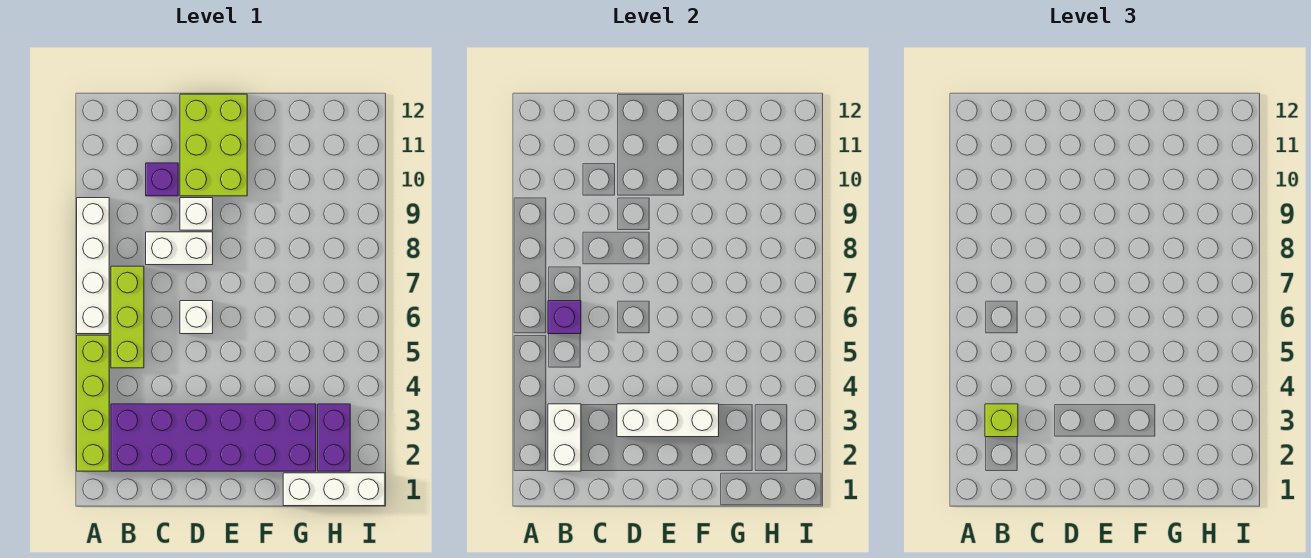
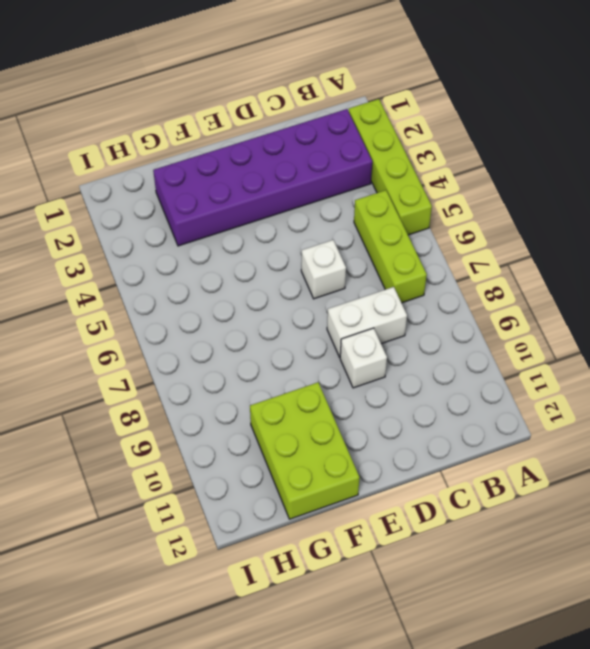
lime brick F10:G12 level 1 -> lime brick D10:E12 level 1
none -> white brick A6:A9 level 1
none -> purple brick C10 level 1
none -> white brick G1:I1 level 1

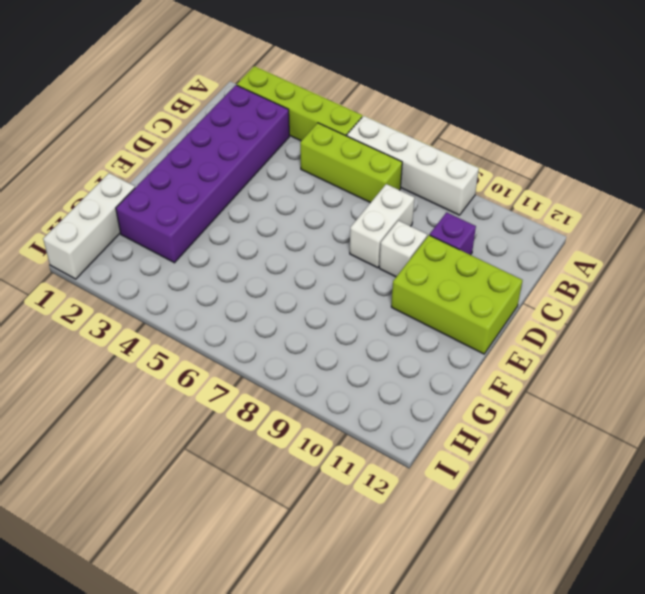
none -> white brick D6 level 1
none -> purple brick H2:H3 level 1
none -> white brick B2:B3 level 2

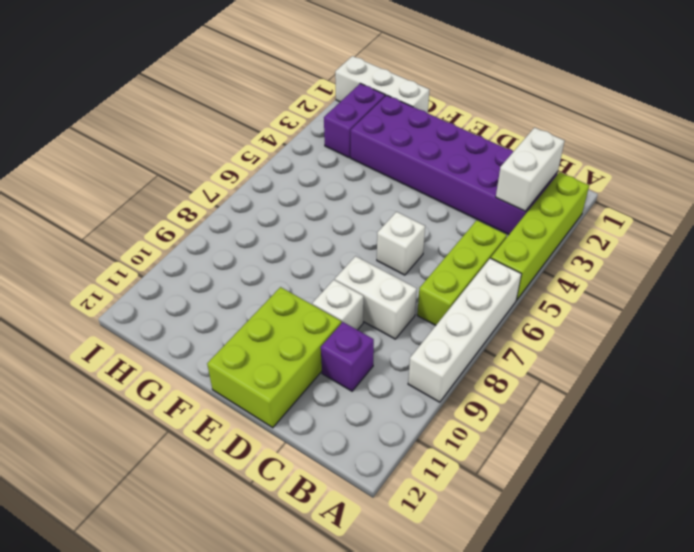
none -> purple brick B6 level 2
none -> white brick D3:F3 level 2
none -> lime brick B3 level 3

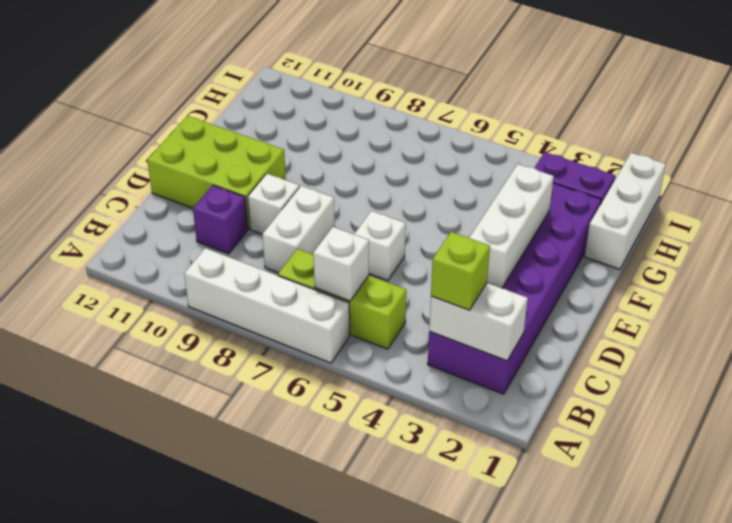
white brick B6 level 2 -> purple brick B6 level 2
none -> lime brick A2:A5 level 1

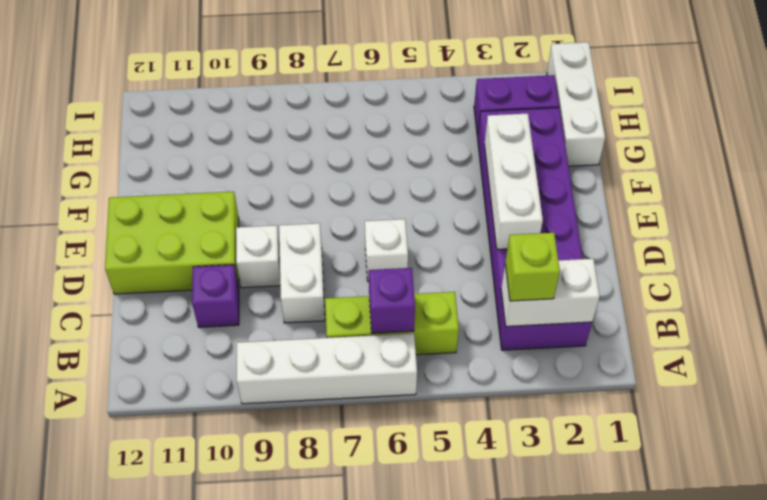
none -> lime brick A2:A5 level 1

